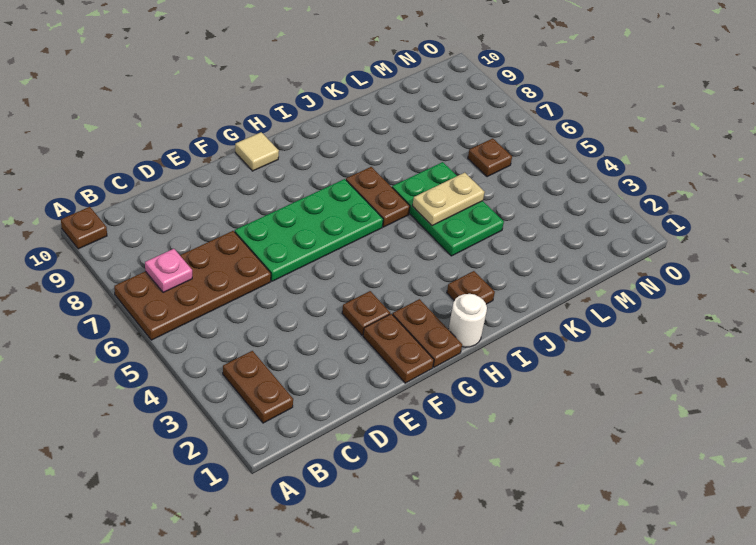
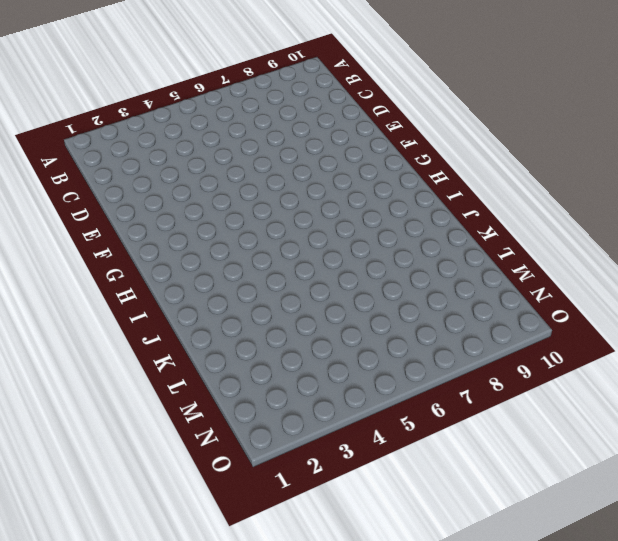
none -> brown plate A6:D7 level 1
none -> brown plate A10 level 1
none -> brown plate B2:B3 level 1

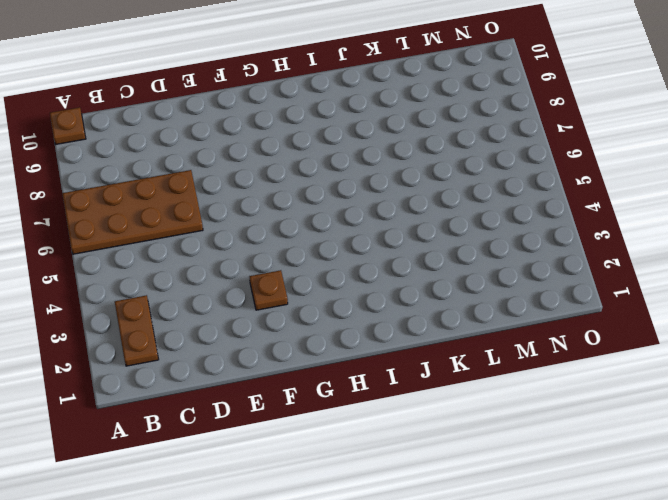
none -> green plate E6:H7 level 1
none -> brown plate F1:F2 level 1
none -> brown plate G1:G2 level 1

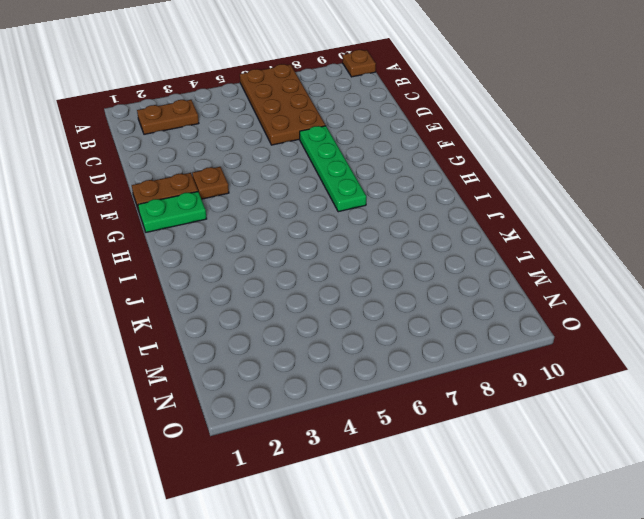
green plate E7:H7 level 1 -> green plate E6:H7 level 1
green plate G1:G2 level 1 -> brown plate G1:G2 level 1
none -> tan tile G10 level 1
none -> white round brick H1 level 1
none -> brown plate I2 level 1

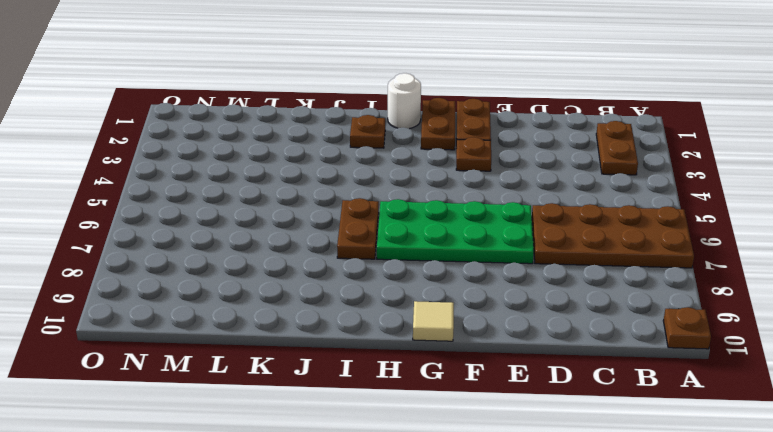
none -> green plate J4:K6 level 1
none -> brown plate M6 level 1
none -> pink plate B7 level 2

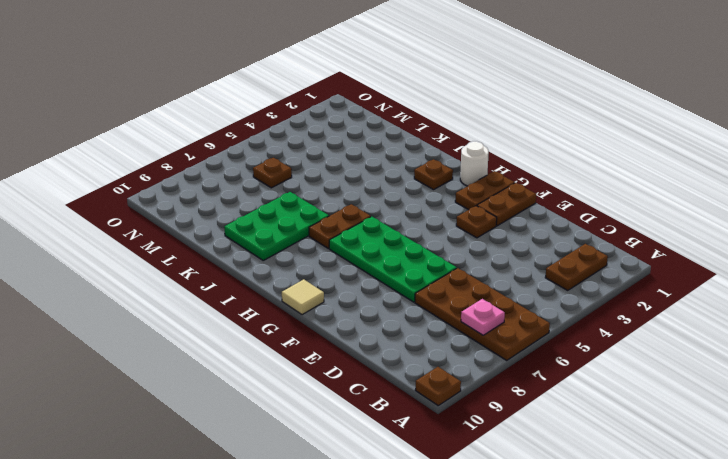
green plate J7:K9 level 1 -> green plate J4:K6 level 1
none -> tan plate J5:K5 level 2

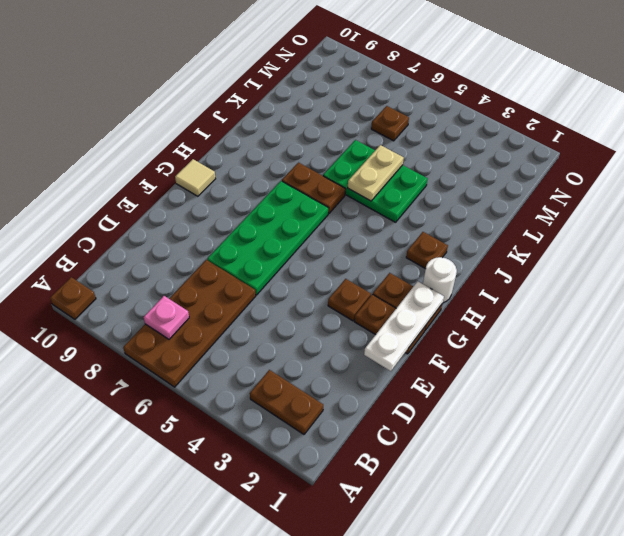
white plate E1:G1 level 2 -> none

